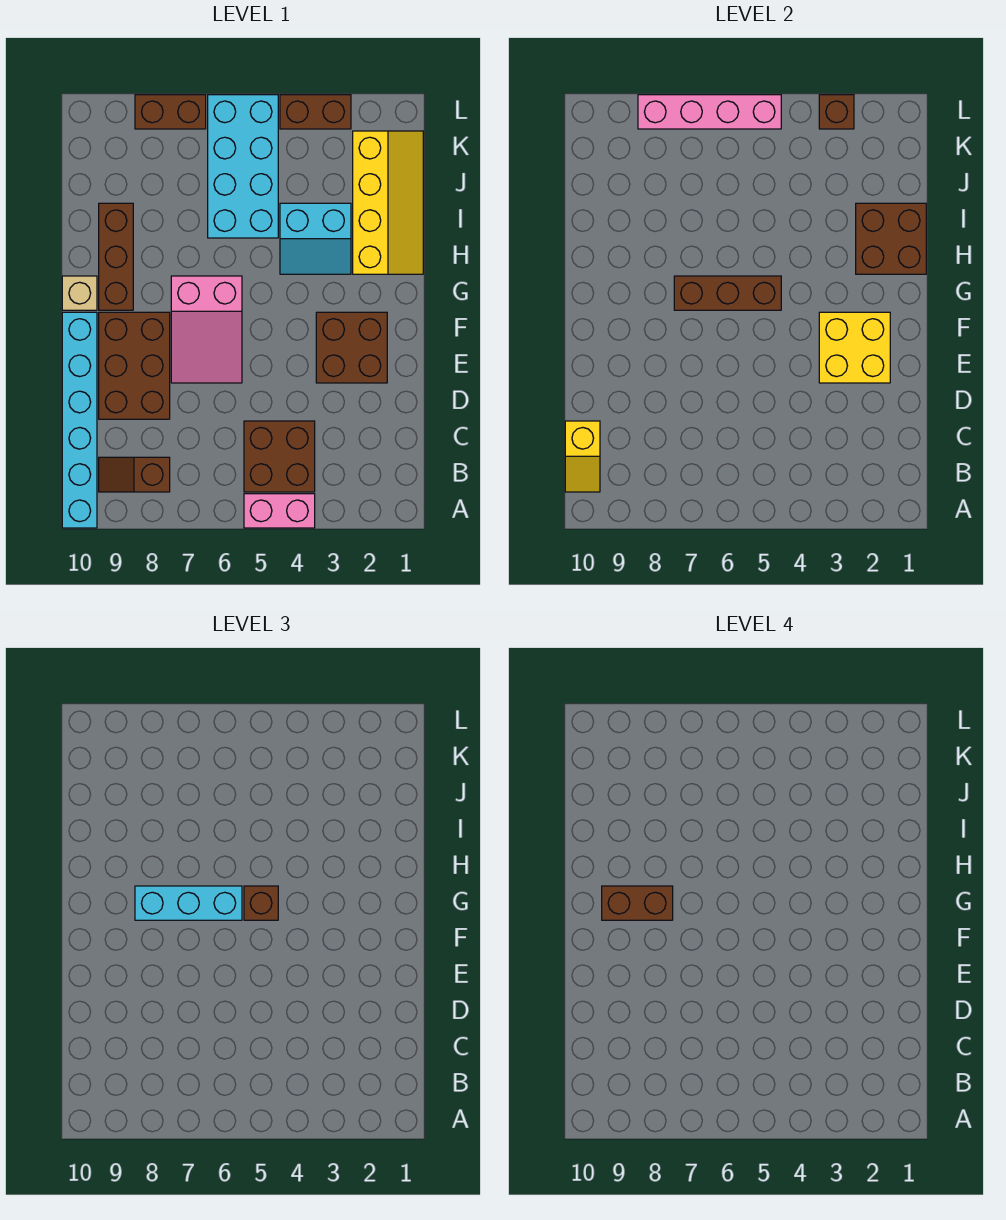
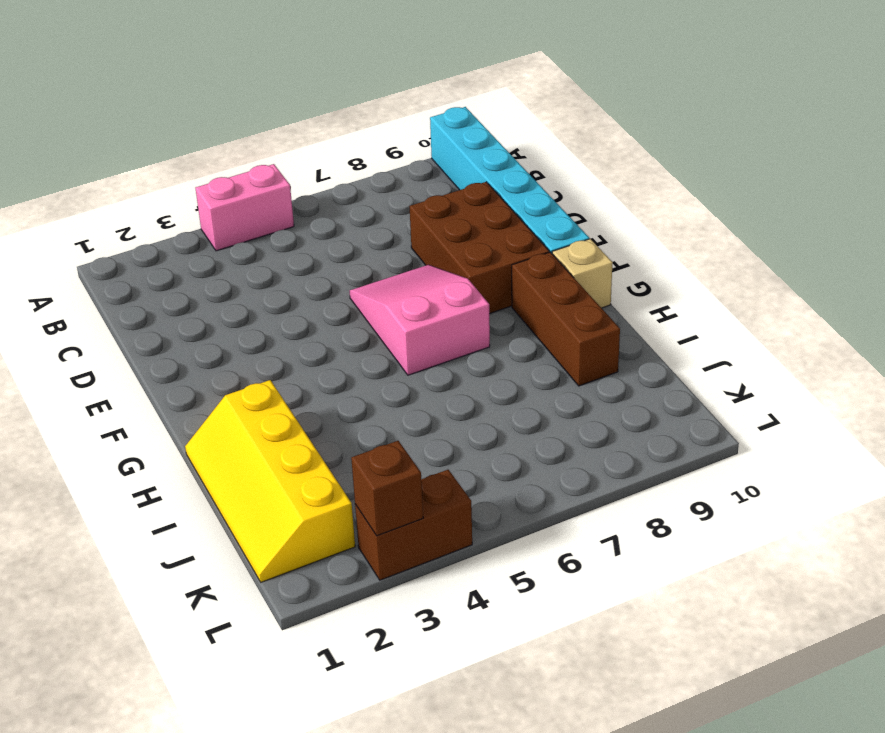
none -> brown brick B4:C5 level 1
none -> brown slope B8:B9 level 1 top 8
none -> brown brick E2:F3 level 1

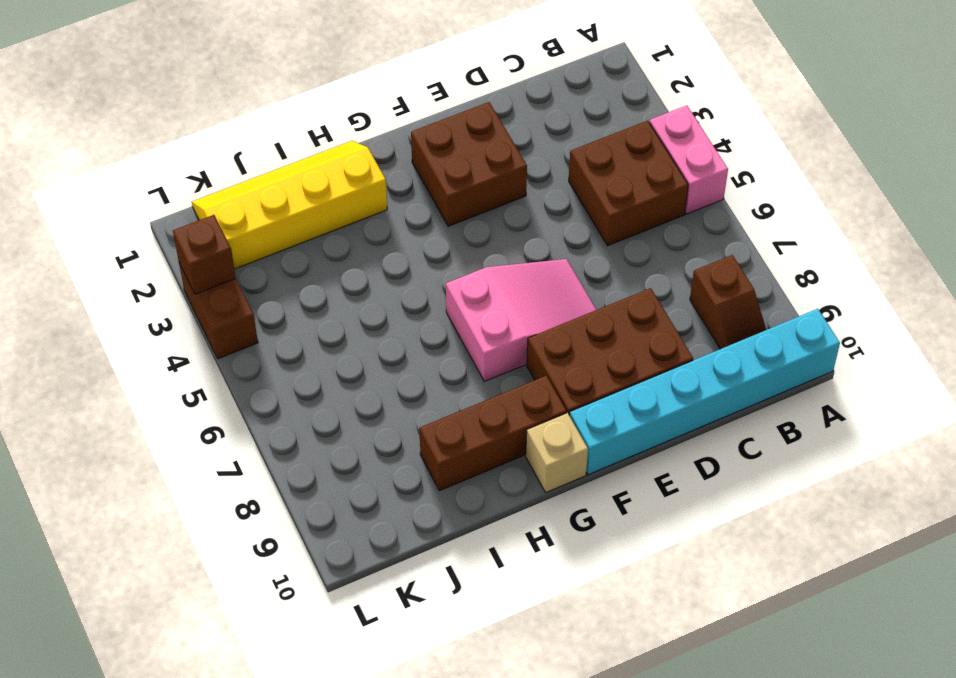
none -> cyan slope H3:I4 level 1 top I
none -> cyan brick I5:L6 level 1
none -> brown brick L7:L8 level 1

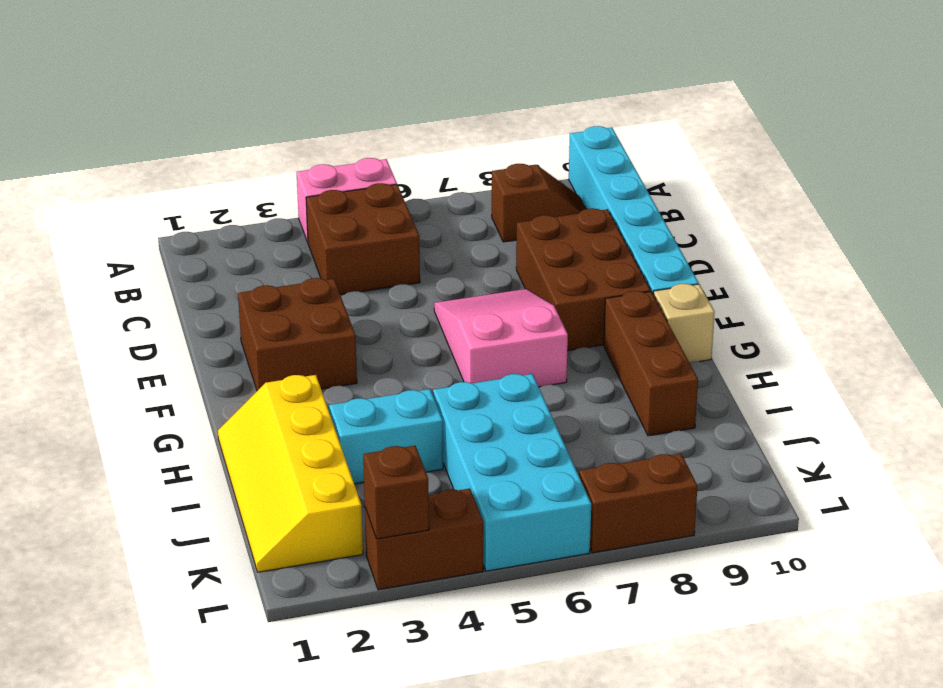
none -> yellow slope B10:C10 level 2 top C
none -> yellow brick E2:F3 level 2
none -> brown brick G5:G7 level 2

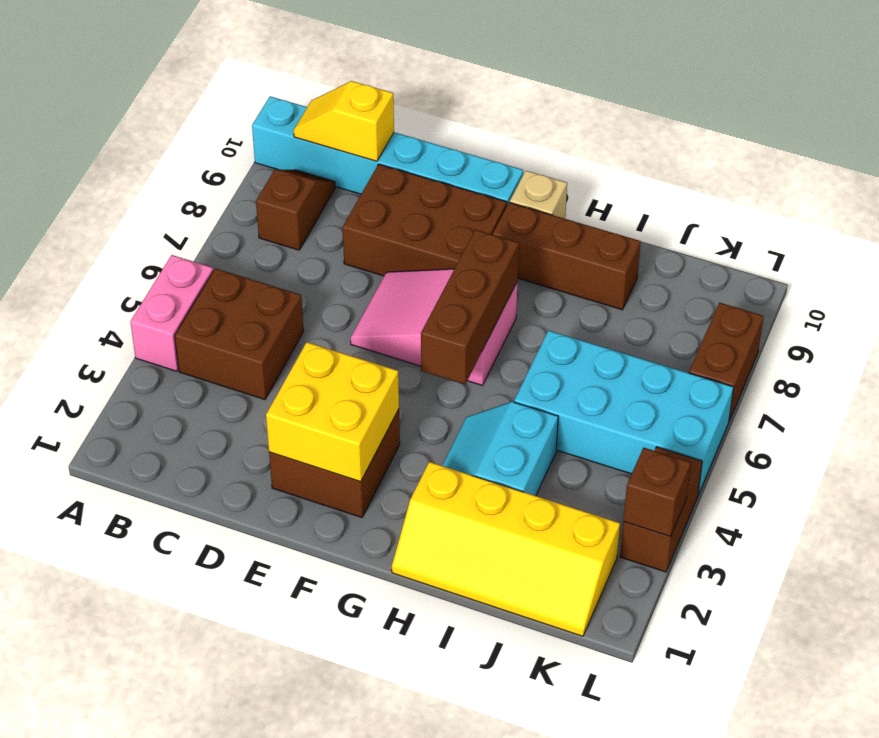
none -> brown brick H1:I2 level 2
none -> pink brick L5:L8 level 2
none -> brown brick G5 level 3

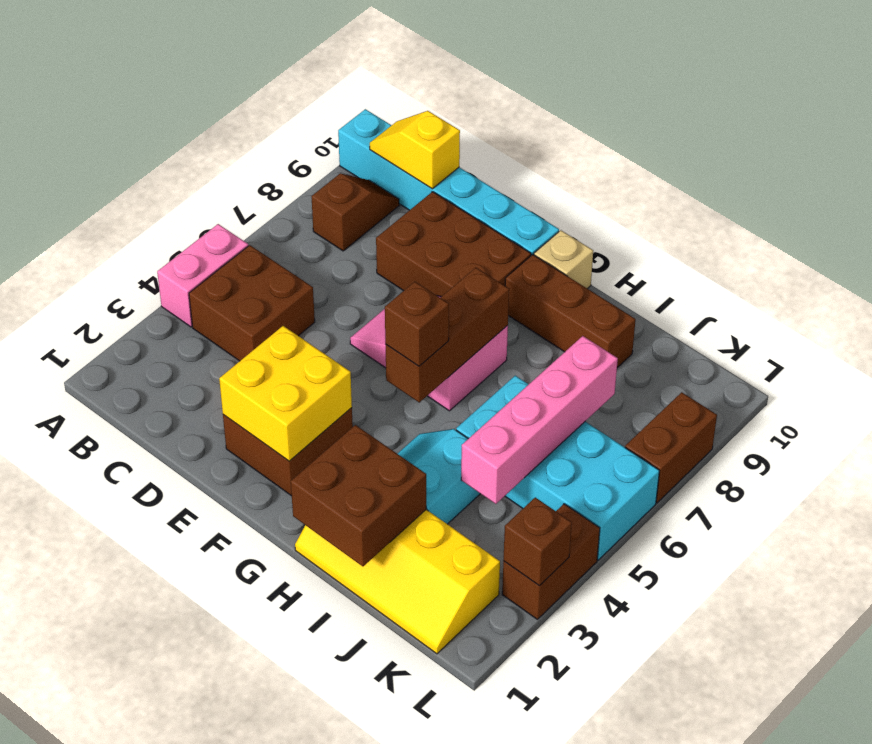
pink brick J4:J7 level 2 -> pink brick L5:L8 level 2
none -> cyan brick G6:G8 level 3
none -> brown brick G8:G9 level 4

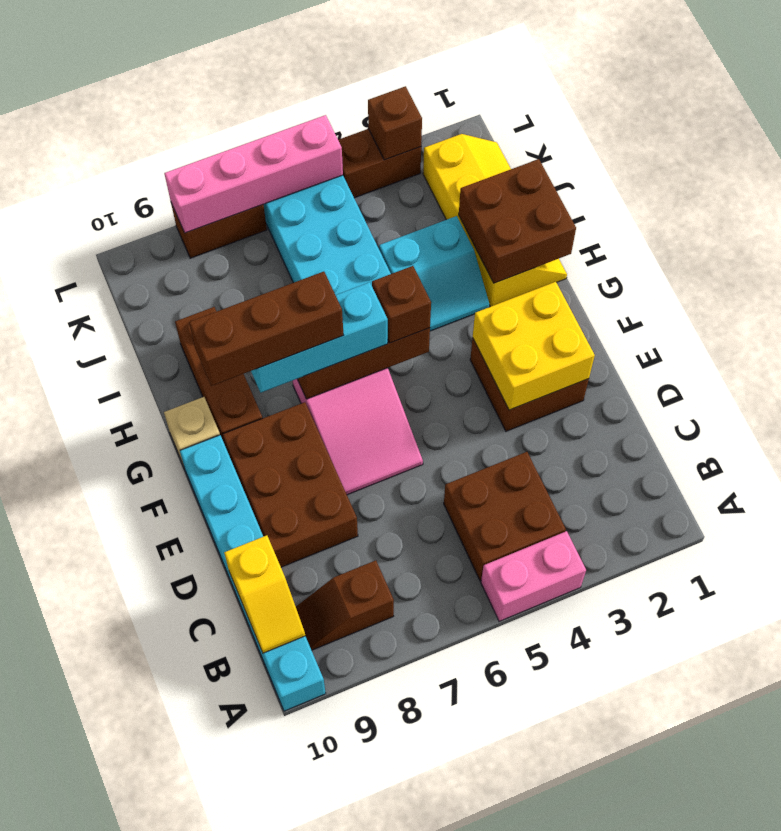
brown brick G7:G9 level 4 -> brown brick G8:G9 level 4

